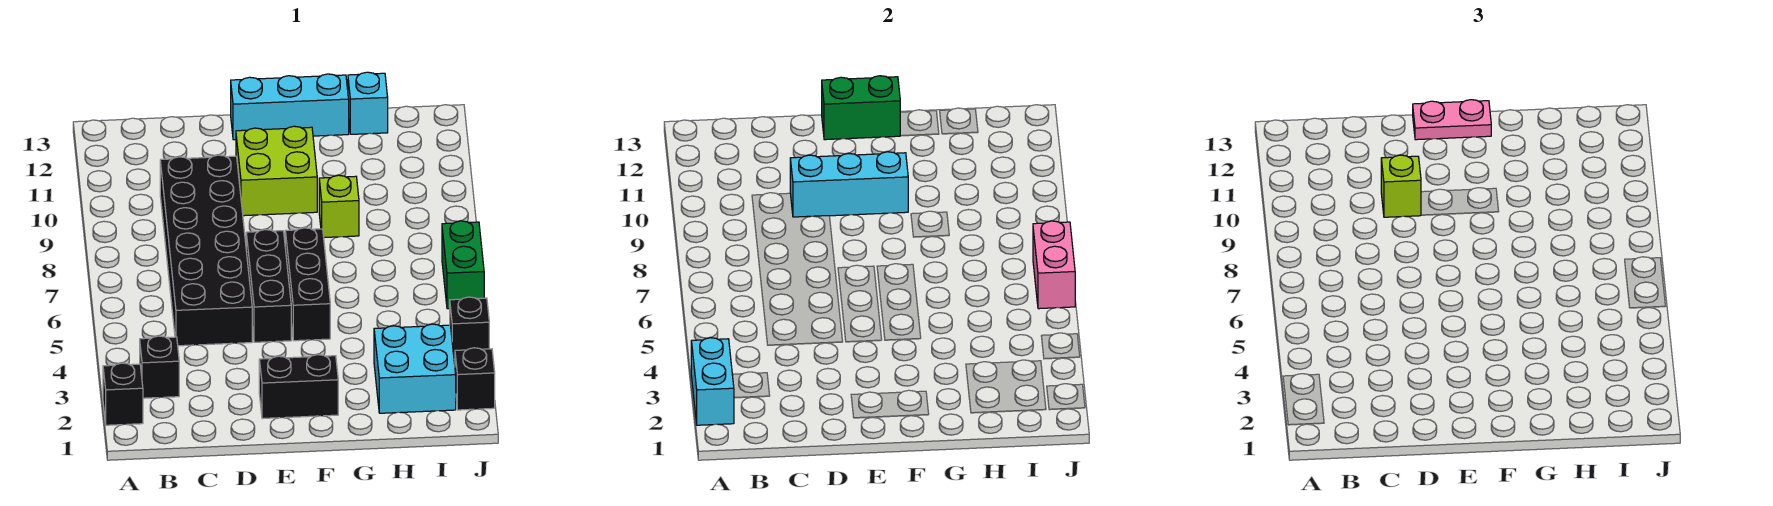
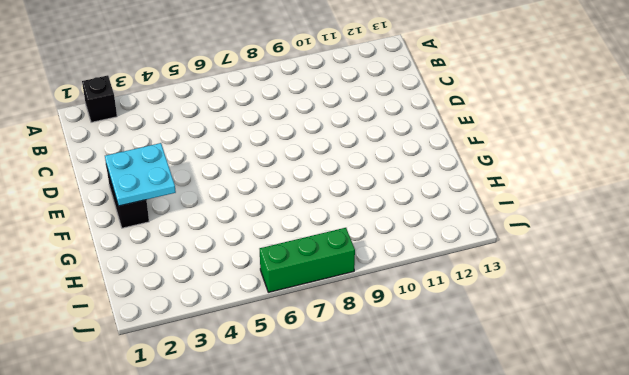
cyan plate E2:F3 level 2 -> none
green brick J6:J8 level 1 -> green brick J6:J7 level 1
none -> black brick B3 level 1
none -> black brick C5:D10 level 1
none -> black brick E5:E7 level 1

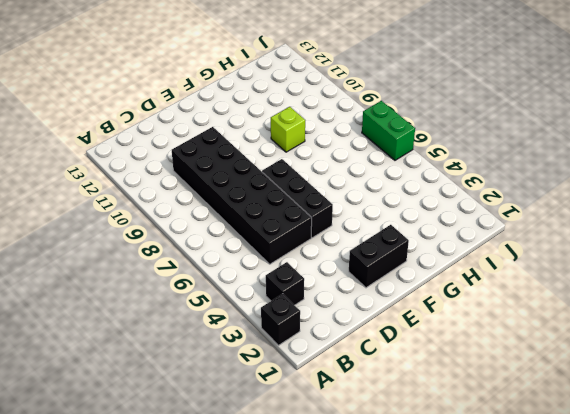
none -> lime brick E10:F11 level 1
none -> cyan brick E13:G13 level 1
none -> black brick F5:F7 level 1

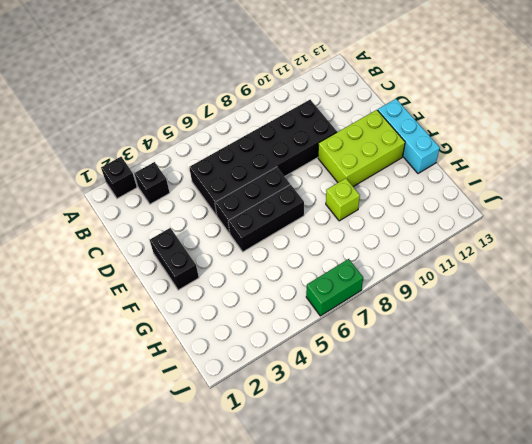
lime brick E10:F12 level 1 -> lime brick E10:F11 level 1
none -> cyan brick H2:I3 level 1
none -> cyan brick H13 level 1
none -> black brick J2 level 1

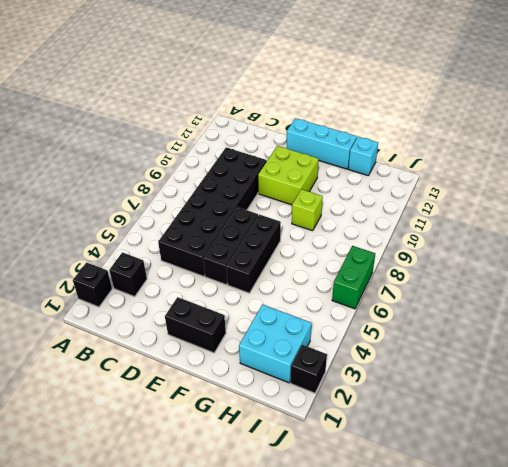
none -> black brick J4 level 1
none -> cyan brick A2:A3 level 2
none -> cyan brick D10:F10 level 2

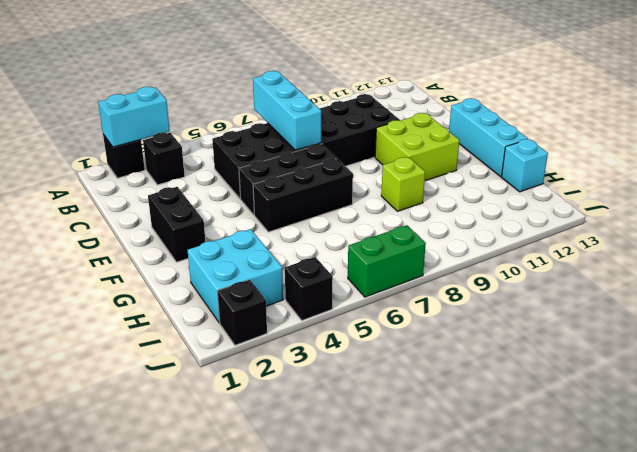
cyan brick B7:D7 level 2 -> cyan brick D10:F10 level 2
none -> green brick E13:F13 level 2
none -> pink brick J6:J7 level 2
none -> lime brick D10 level 3

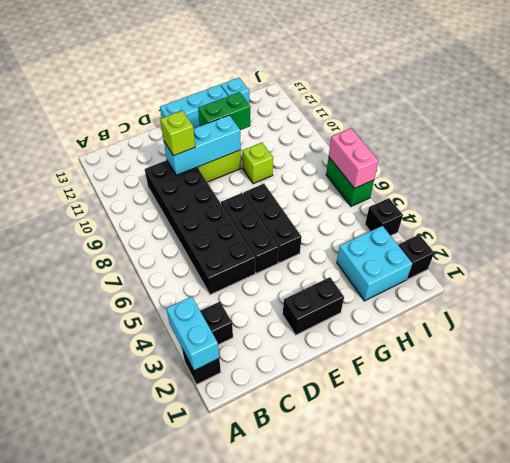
green brick F11:G11 level 2 -> green brick E13:F13 level 2
none -> pink plate E13:F13 level 3

